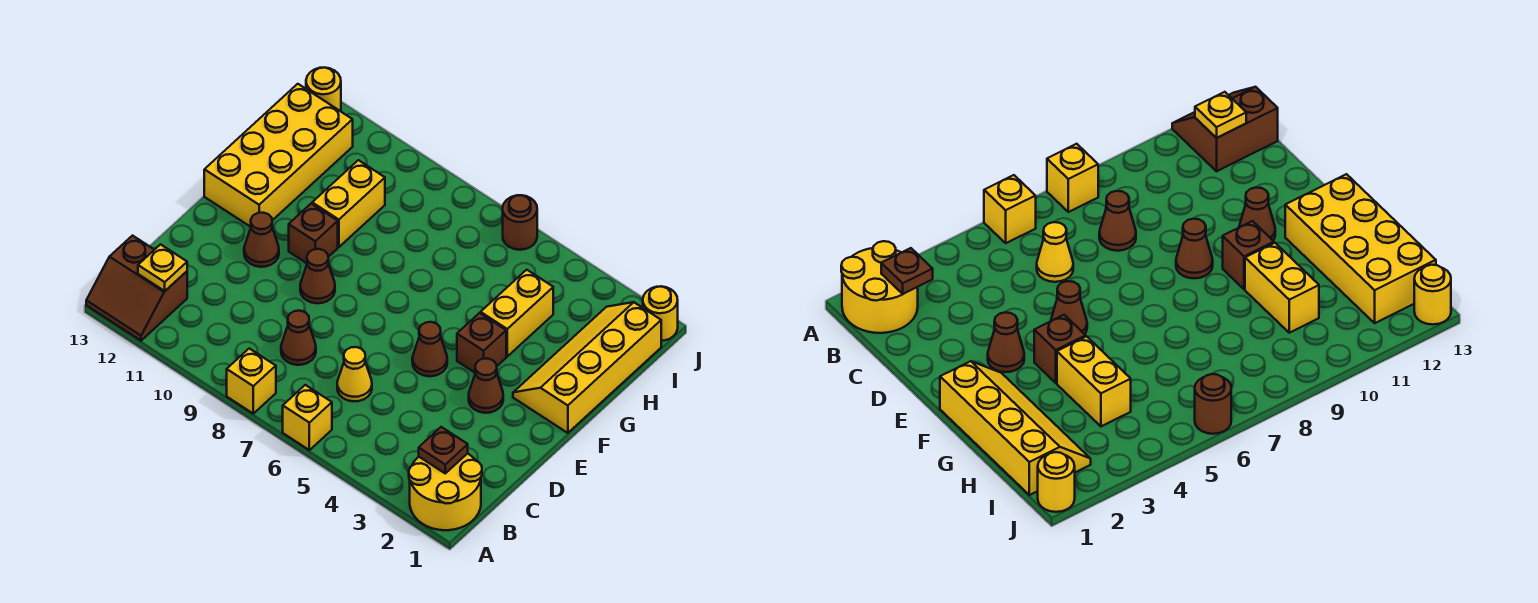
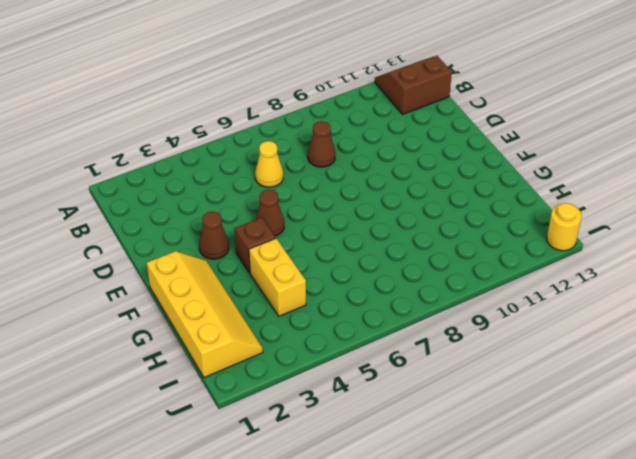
none -> yellow round brick A1:B2 level 1
none -> yellow brick A6 level 1
none -> yellow brick A8 level 1

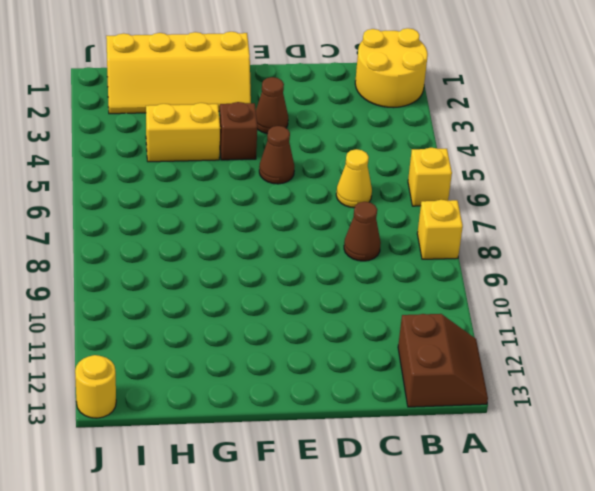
none -> brown cone E9 level 1
none -> brown cone E11 level 1
none -> brown brick F10 level 1

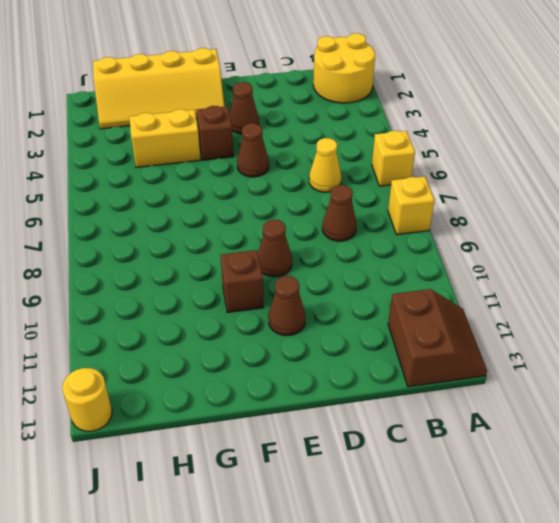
none -> yellow brick F12:I13 level 1
none -> yellow brick G10:H10 level 1
none -> yellow round brick J1 level 1

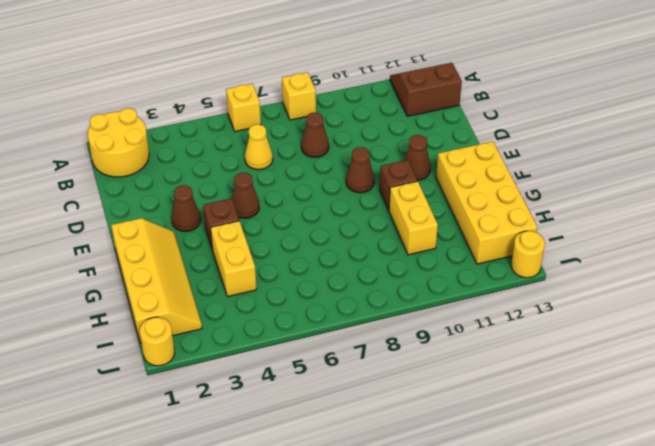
none -> brown round brick J6 level 1
none -> brown plate B2 level 2
none -> yellow plate B12 level 2

